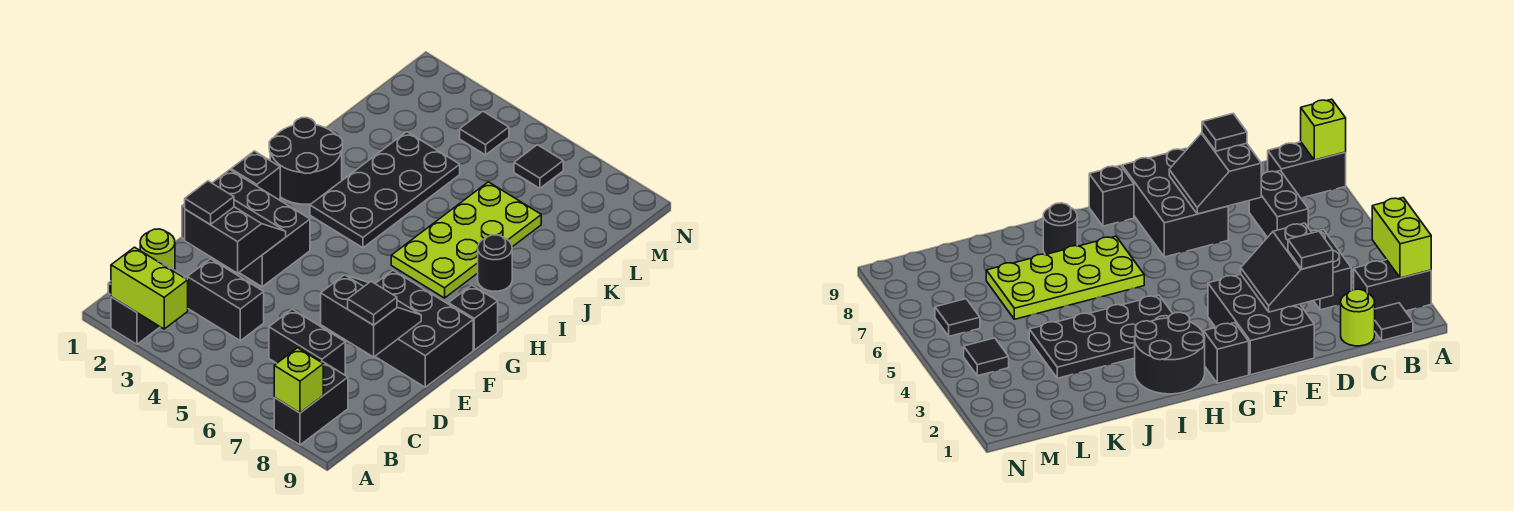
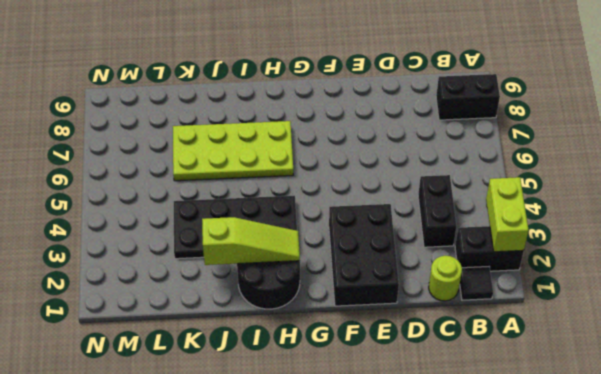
lime slope H2:J2 level 2 top J -> none
none -> black brick C6:C7 level 1
none -> black brick E7:F9 level 1
none -> black brick G1 level 1

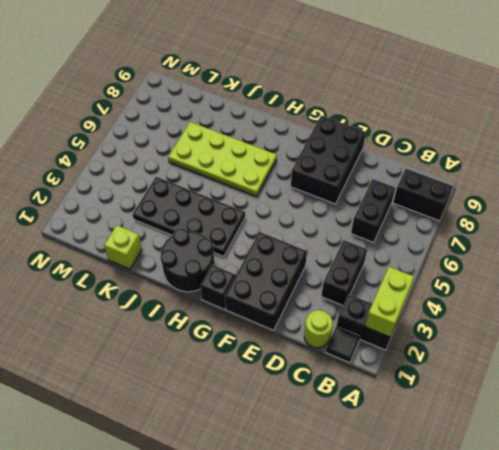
lime brick K1 level 1 -> lime brick A8 level 2
none -> black brick G9 level 1
none -> black round brick I8 level 1
none -> black tile M4 level 1

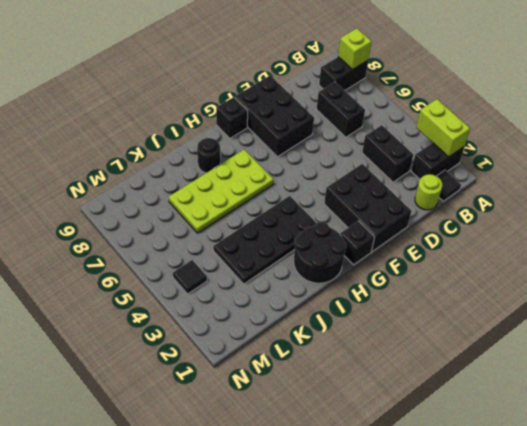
none -> black tile M6 level 1
none -> black slope D2:E3 level 2 top D
none -> black slope D7:E8 level 2 top D

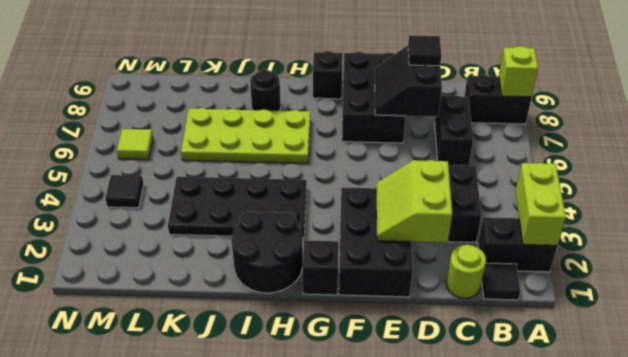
lime slope D2:E3 level 2 top D -> black slope D2:E3 level 2 top D
lime tile M6 level 1 -> black tile M6 level 1
none -> black tile D2 level 3

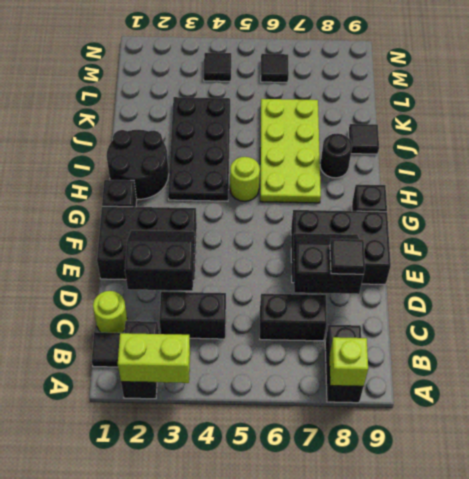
lime round brick H5 level 1 -> none
black tile J9 level 1 -> black tile D2 level 3

